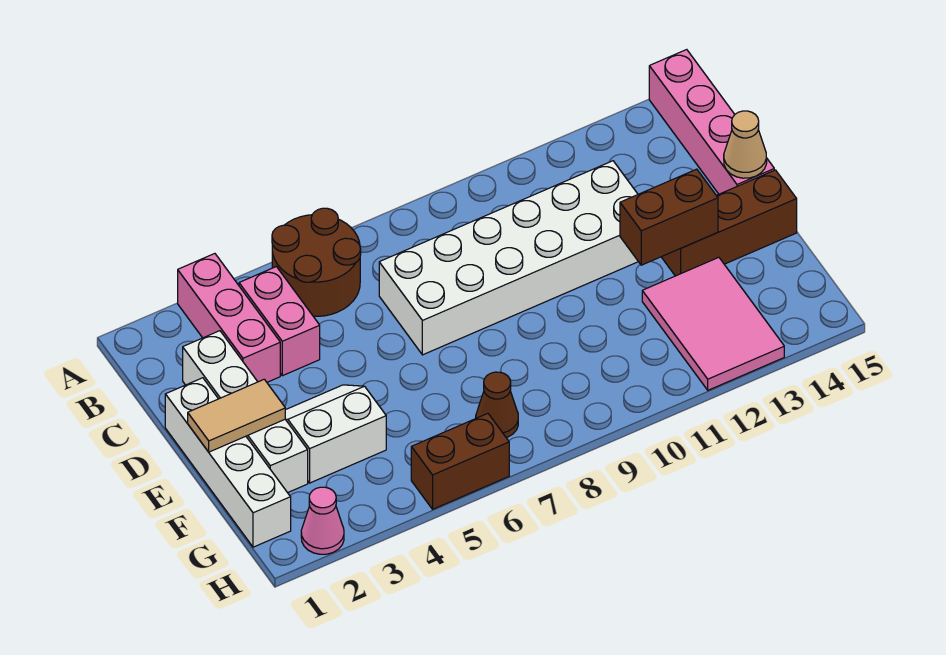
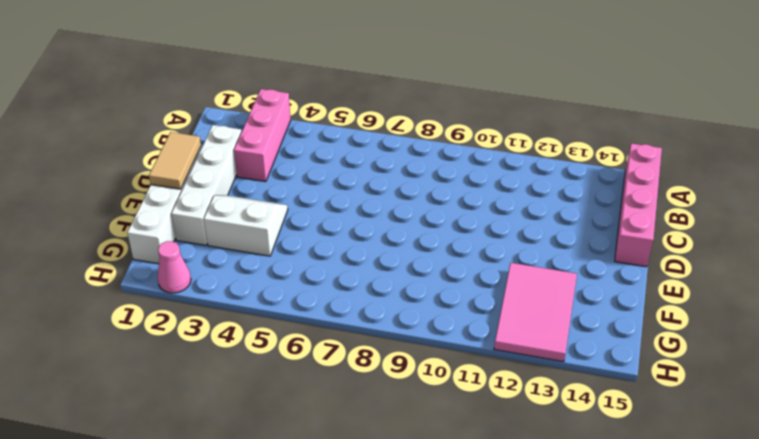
tan tile D1:E1 level 2 -> tan tile E1:E2 level 2
none -> brown round brick A5:B6 level 1
none -> pink brick B4:C4 level 1
none -> white brick C7:D12 level 1

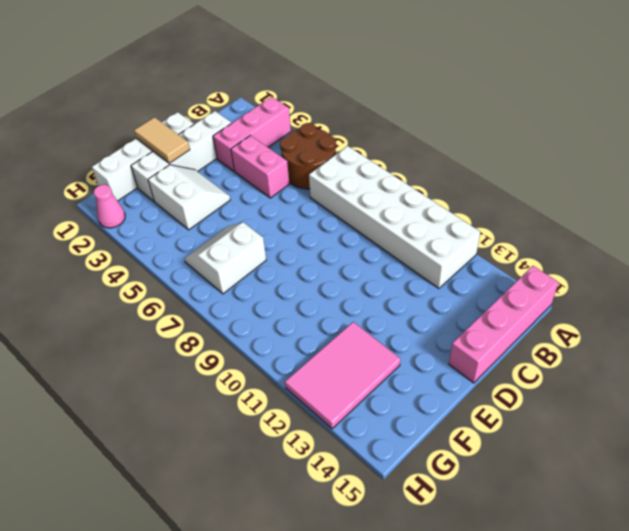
white brick A7:B12 level 1 -> white brick C7:D12 level 1
pink brick C4:C5 level 1 -> pink brick B4:C4 level 1
white slope F6:G7 level 1 top 7 -> brown cone G7 level 1
none -> brown brick E13:E15 level 1
none -> brown brick H5:H6 level 1
none -> tan cone D15 level 2

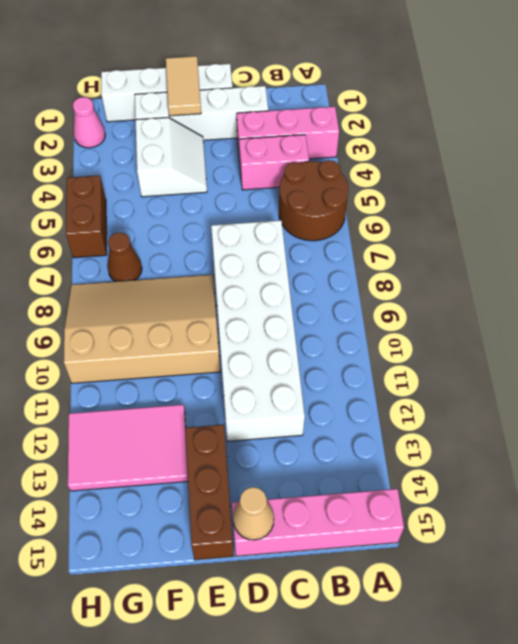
tan slope E8:H10 level 1 top 10 -> none
none -> brown brick E12:E13 level 2

